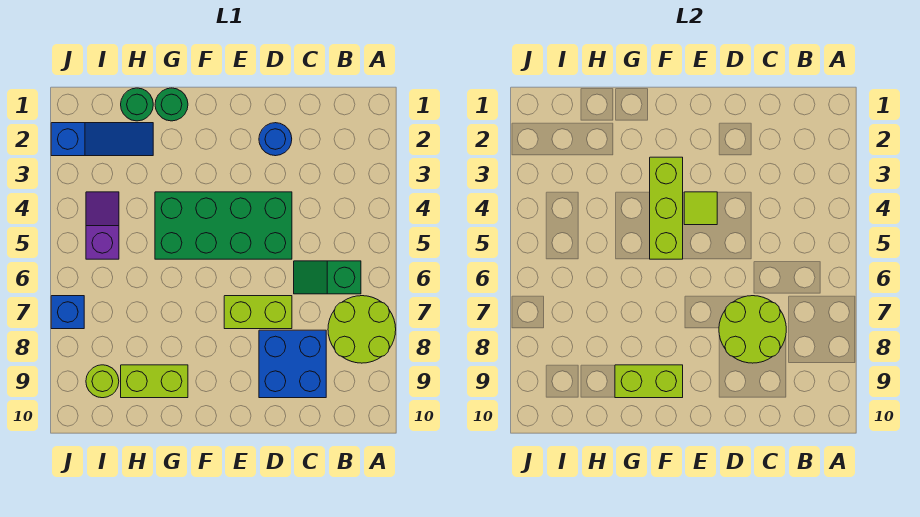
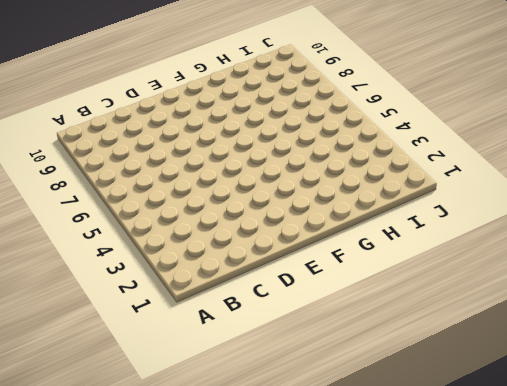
none -> lime round brick A7:B8 level 1
none -> green slope B6:C6 level 1 top B
none -> blue brick C8:D9 level 1

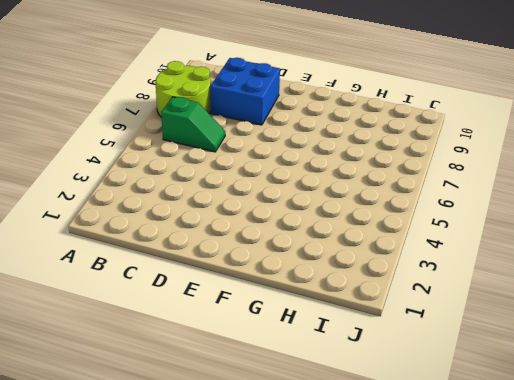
none -> blue round brick D2 level 1
none -> green brick D4:G5 level 1
none -> lime brick D7:E7 level 1

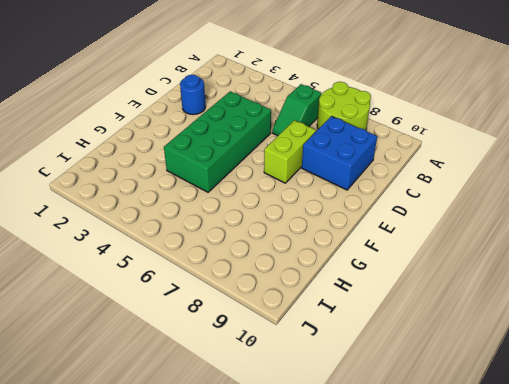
none -> green round brick G1 level 1
none -> lime brick G9:H9 level 1
none -> green round brick H1 level 1

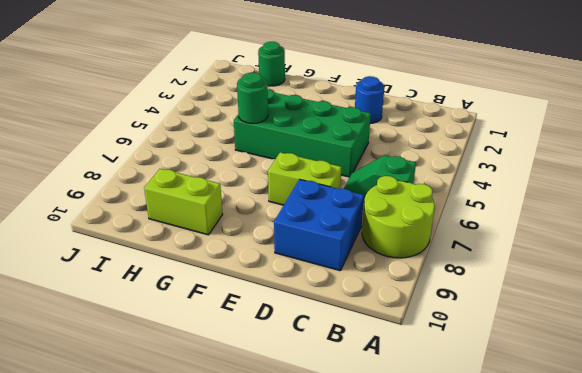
green round brick G5 level 2 -> green round brick G1 level 1
none -> blue slope H2:J2 level 1 top J
none -> purple slope I4:I5 level 1 top 5
none -> lime round brick I9 level 1

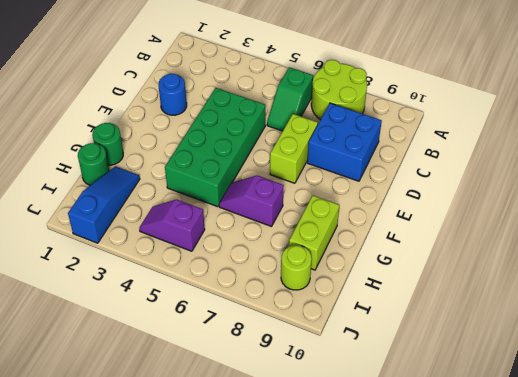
purple slope G6:G7 level 1 top 7 -> none
none -> blue brick J7 level 1
none -> lime round brick C7:D8 level 2
none -> lime tile E4 level 2

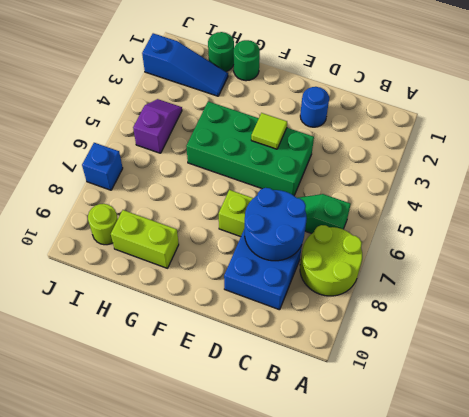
blue round brick C7:D8 level 2 -> lime round brick C7:D8 level 2
none -> lime brick F3:F5 level 2
none -> lime brick F9:G9 level 2

